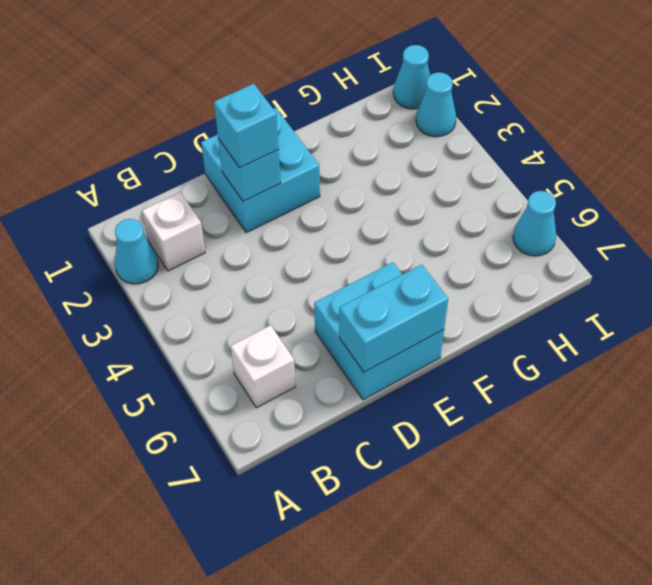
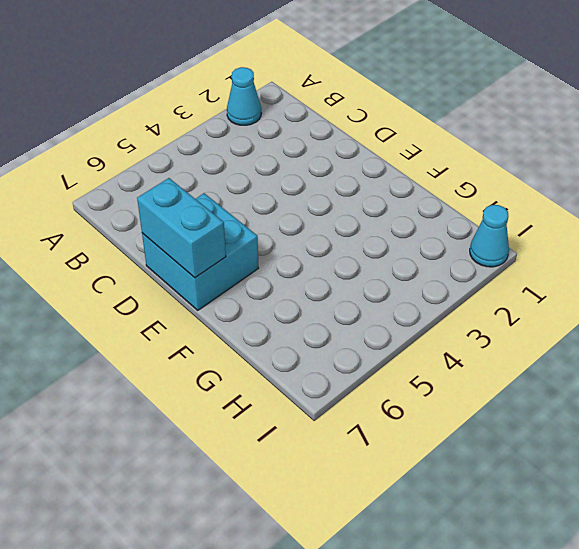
none -> white brick B2 level 1
none -> white brick B6 level 1

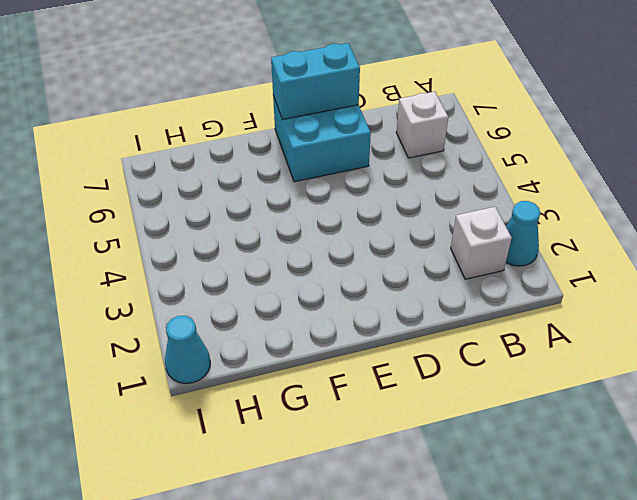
none -> cyan brick D1:E2 level 1
none -> cyan cone I2 level 1

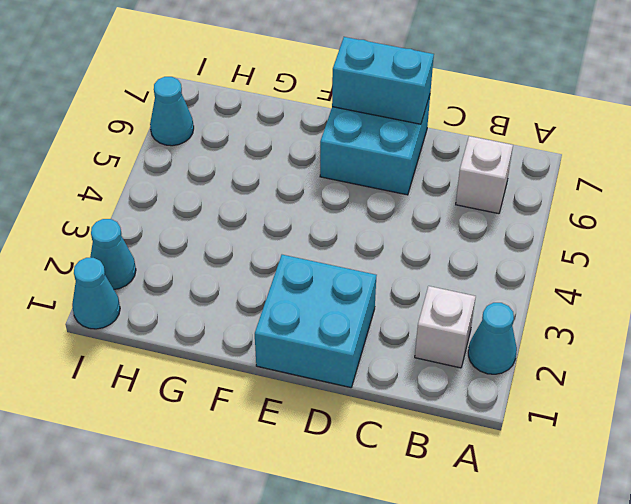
none -> cyan brick D2 level 2
none -> cyan brick D2 level 3

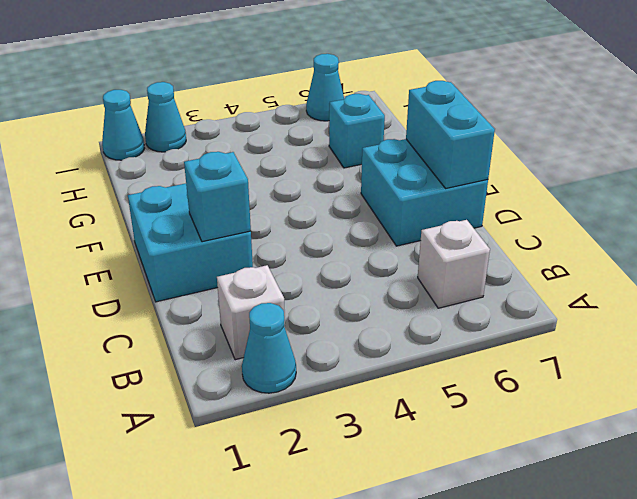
cyan brick G6 level 1 -> cyan brick D2 level 3

